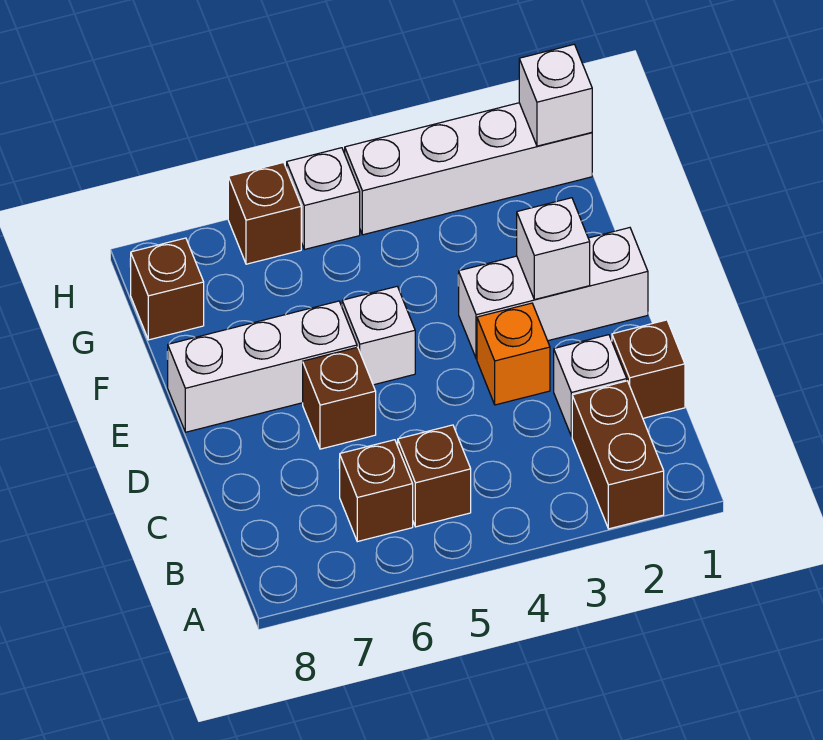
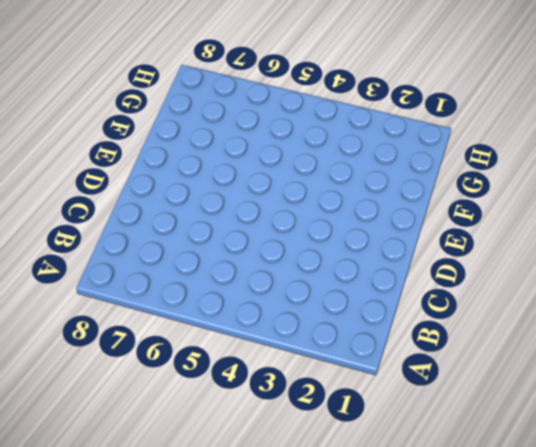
none -> brown brick A2:B2 level 1
none -> brown brick B5 level 1
none -> brown brick B6 level 1

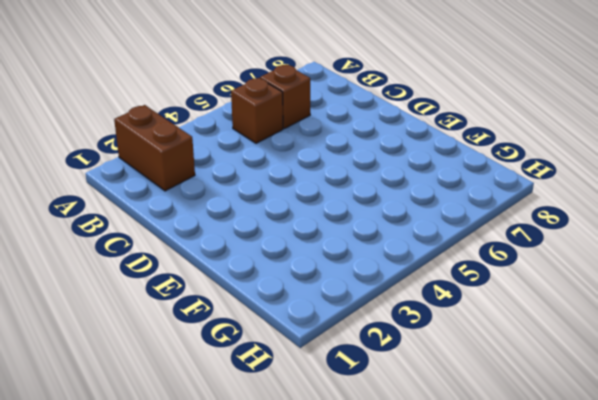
none -> brown brick C1 level 1
none -> white brick C2 level 1
none -> orange brick D3 level 1

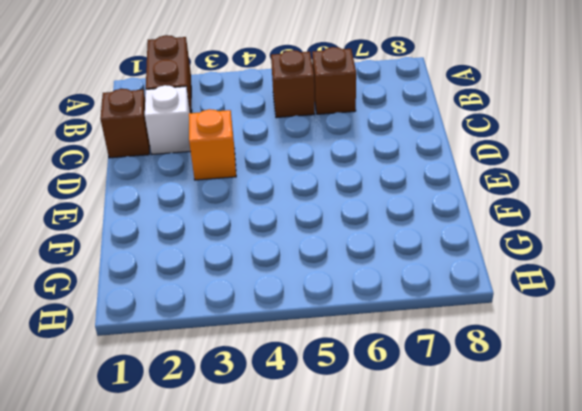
none -> brown brick D6 level 1
none -> white brick E1:E3 level 1
none -> white brick E5 level 1

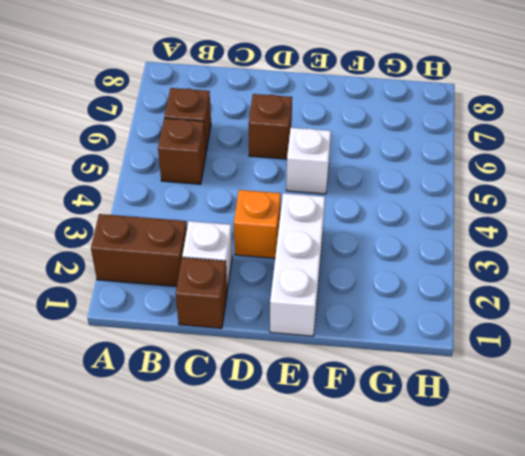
none -> white brick E6:E8 level 1
none -> brown brick G8 level 1
none -> white brick H1:H4 level 1

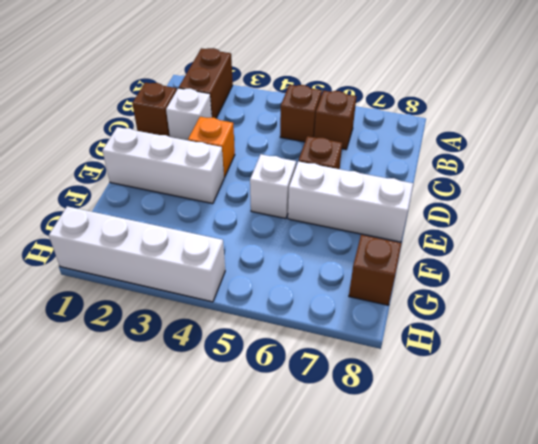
none -> white brick H5 level 1
none -> brown brick H6 level 1
none -> white brick E2 level 2

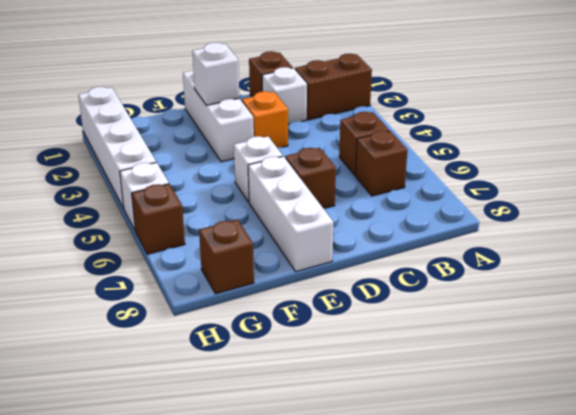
none -> white brick H1 level 2

